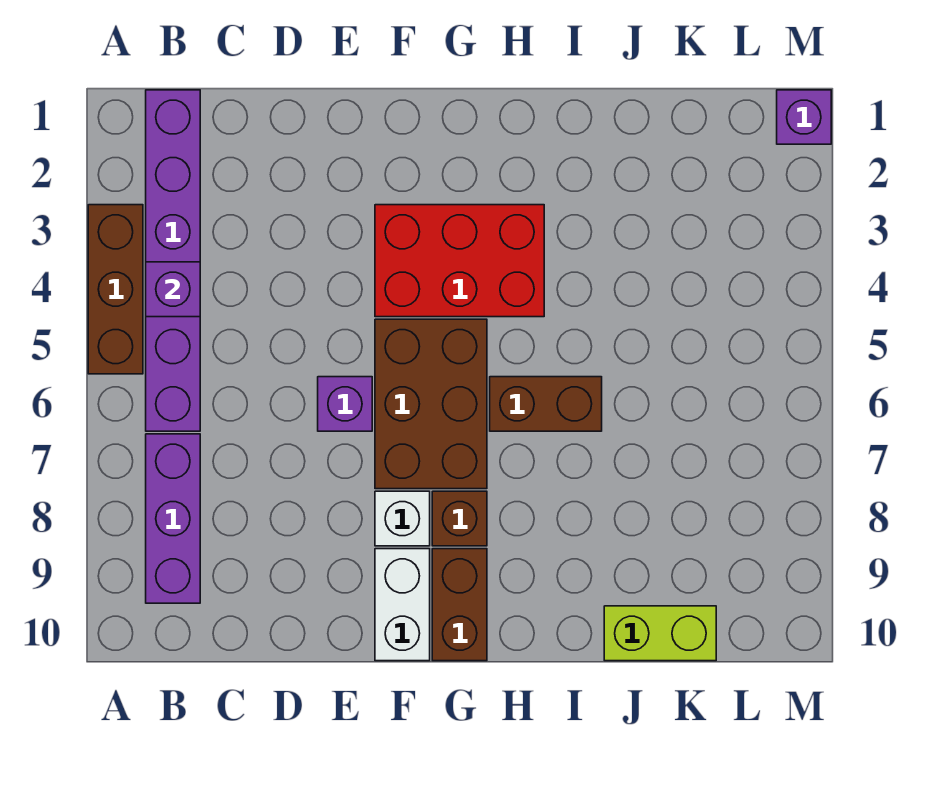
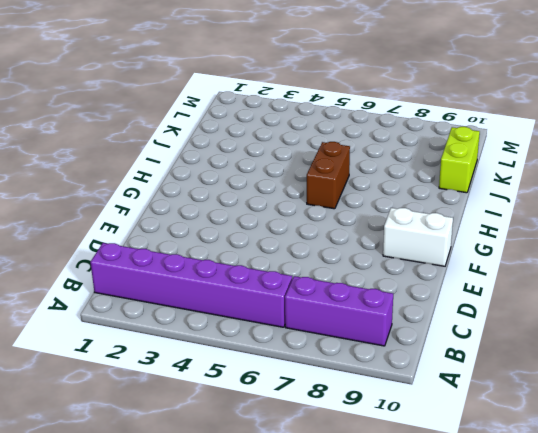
none -> brown brick A3:A5 level 1
none -> purple brick E6 level 1
none -> red brick F3:H4 level 1

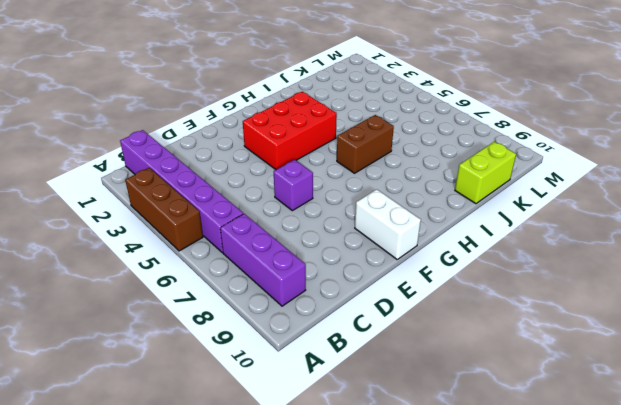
none -> brown brick F5:G7 level 1
none -> white brick F8 level 1
none -> brown brick G8 level 1

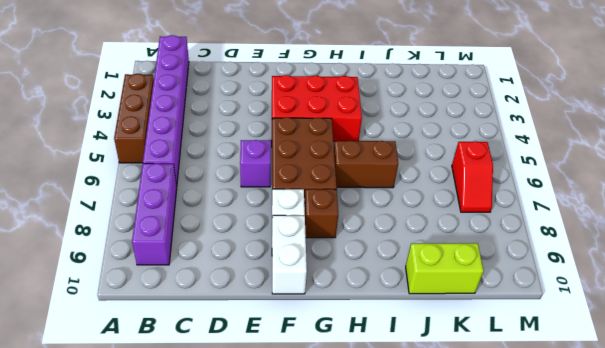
red slope L6:L7 level 1 top 6 -> none
none -> brown brick G9:G10 level 1
none -> purple brick M1 level 1
none -> purple brick B4 level 2

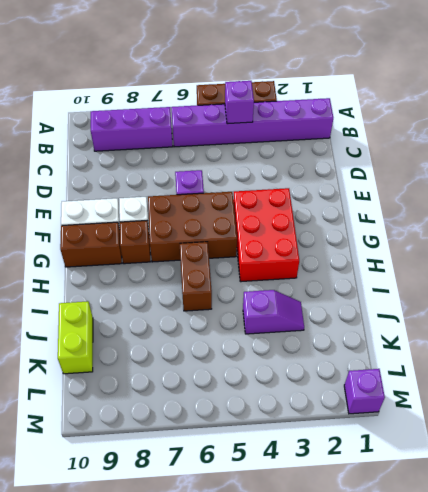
purple slope J3:J4 level 1 top 4 -> none

